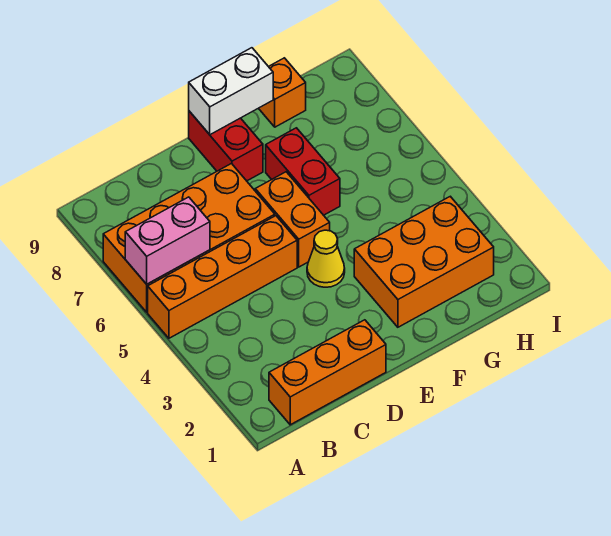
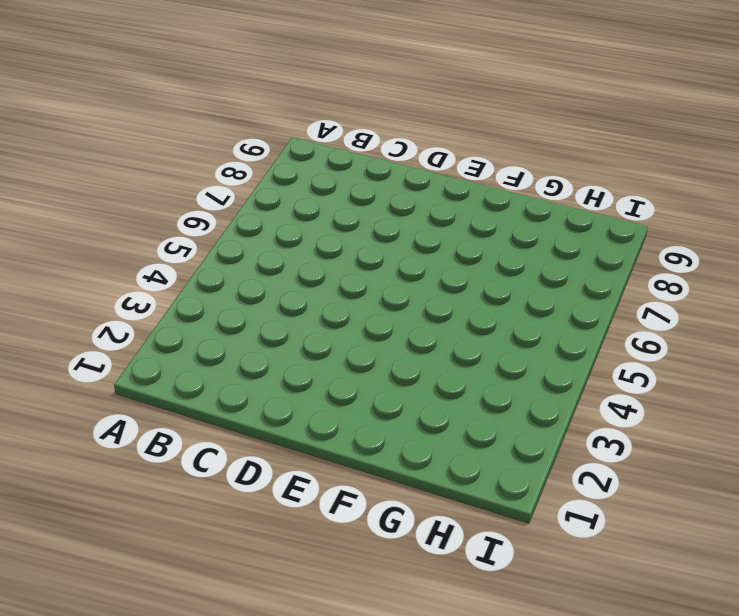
none -> orange brick A5:D5 level 1
none -> orange brick A6:D7 level 1

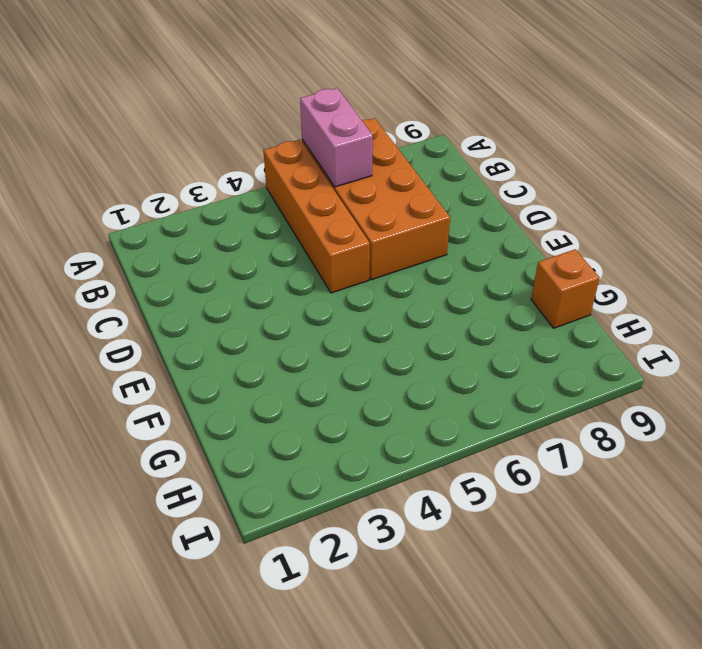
none -> orange brick B1:D1 level 1
none -> yellow cone E4 level 1

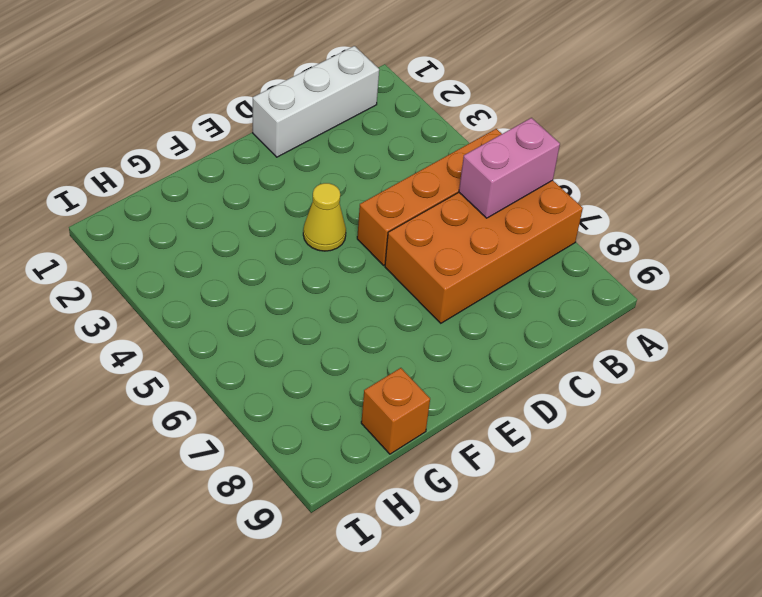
white brick B1:D1 level 1 -> orange brick B1:D1 level 1
none -> orange brick E5:E6 level 1
none -> red brick E8:E9 level 1

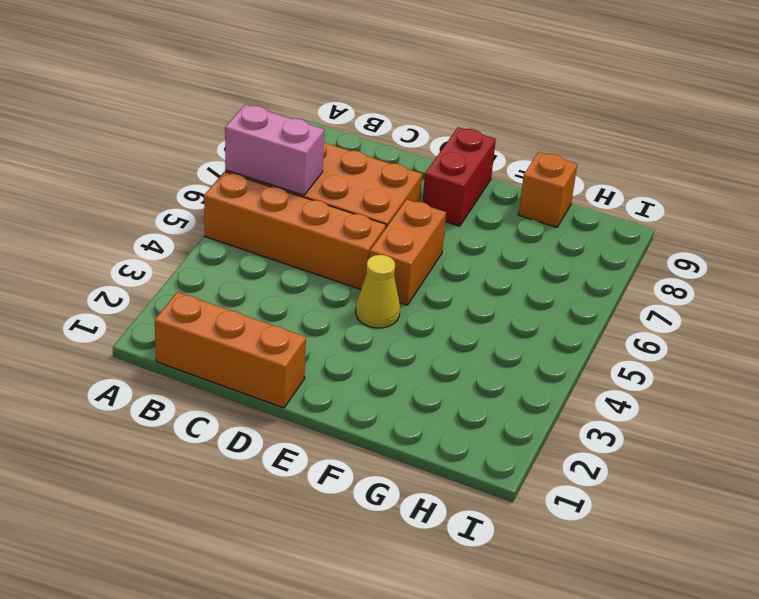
none -> orange brick F2:H3 level 1
none -> red brick F6:F7 level 1

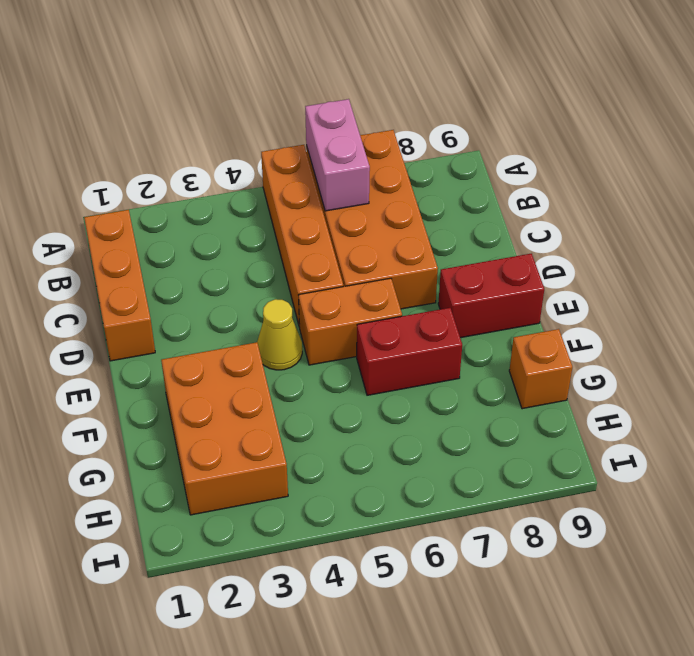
none -> white brick E9:F9 level 2

